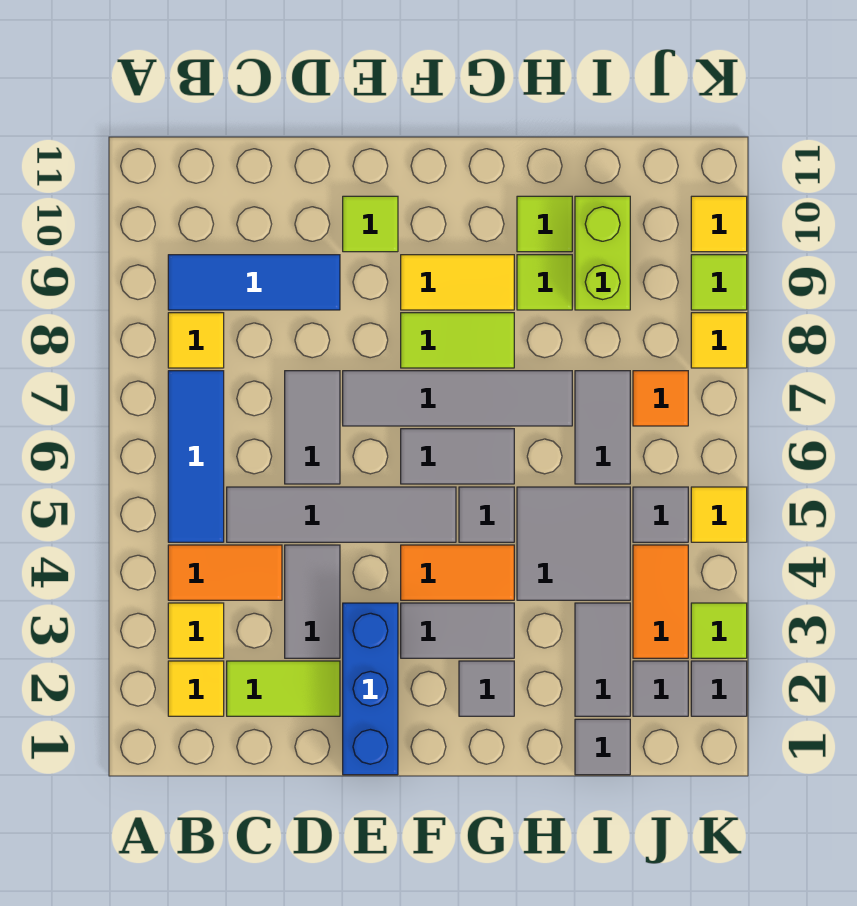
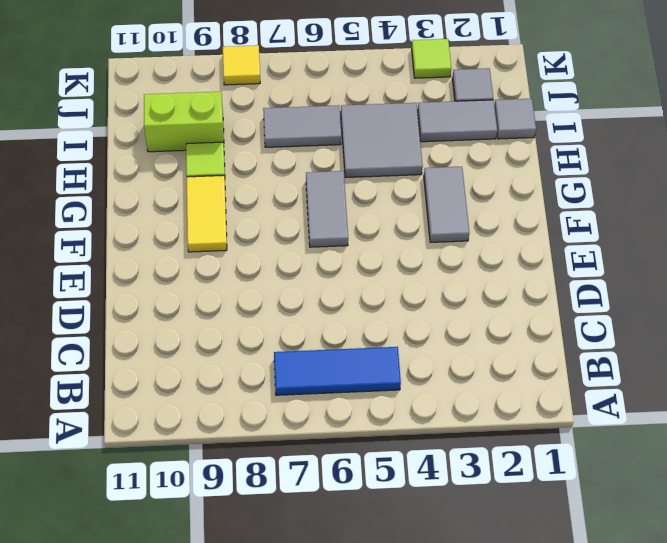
none -> yellow tile B2 level 1
none -> yellow tile B3 level 1
none -> orange tile B4:C4 level 1
none -> yellow tile B8 level 1

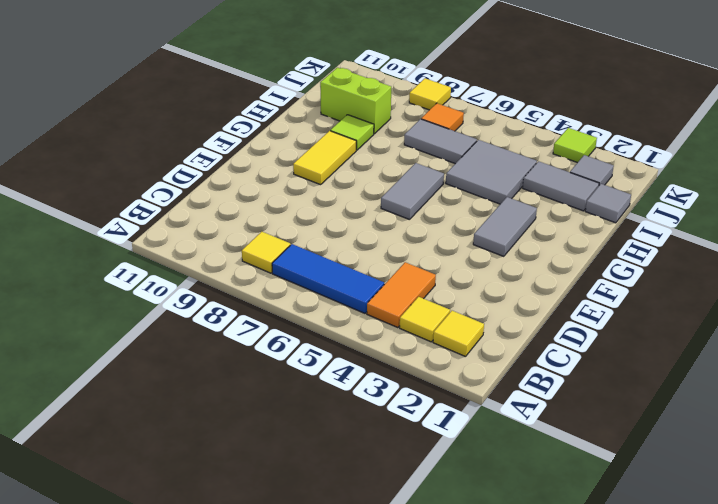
none -> blue tile B9:D9 level 1
none -> lime tile C2:D2 level 1
none -> grey tile C5:F5 level 1
none -> grey tile D3:D4 level 1

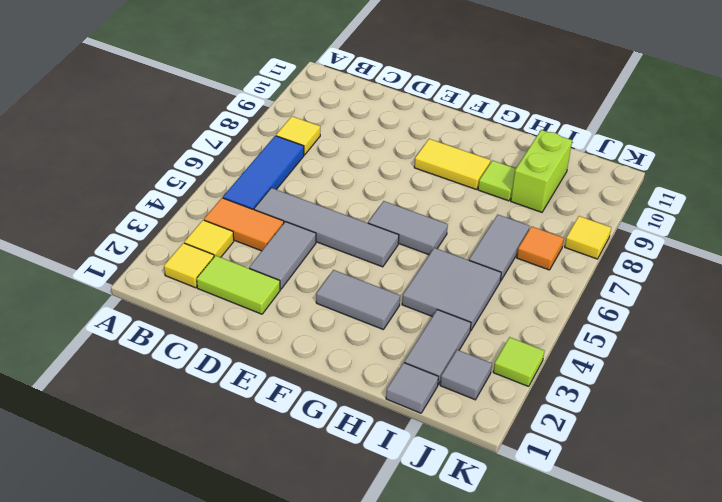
none -> blue tile B9:D9 level 1
none -> grey tile D6:D7 level 1
none -> blue brick E1:E3 level 1
none -> grey tile E7:H7 level 1

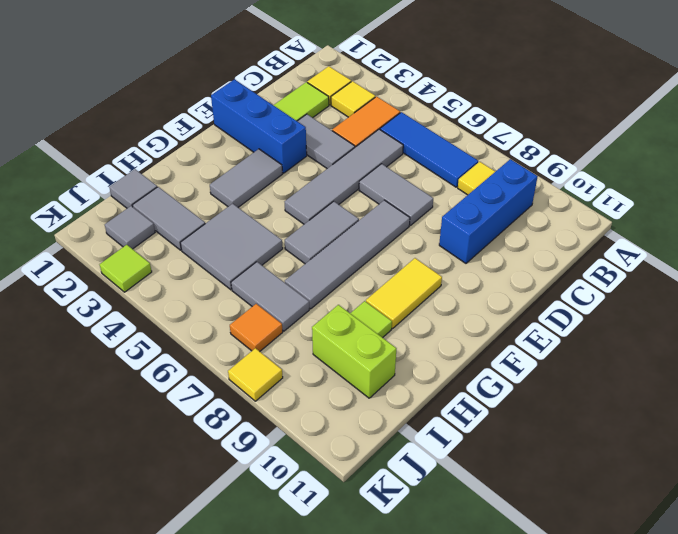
blue brick B9:D9 level 1 -> blue tile B9:D9 level 1
none -> lime tile E10 level 1
none -> orange tile F4:G4 level 1
none -> lime tile F8:G8 level 1
none -> grey tile G2 level 1

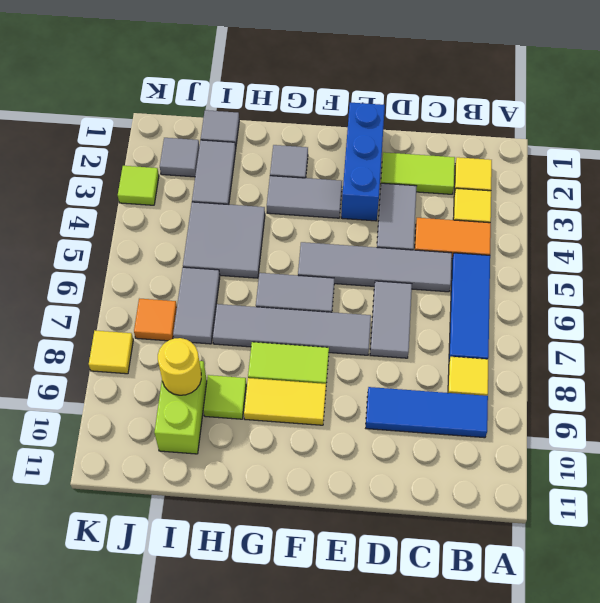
yellow round brick I9 level 2 -> none
none -> lime tile E10 level 1
none -> orange tile F4:G4 level 1
none -> grey tile G5 level 1
none -> lime tile H10 level 1

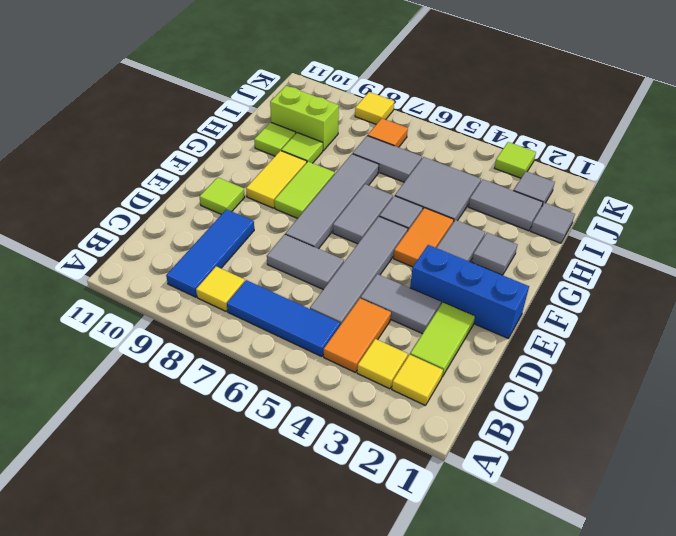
none -> orange tile J3:J4 level 1
none -> grey tile J5 level 1
none -> grey tile K2 level 1
none -> yellow tile K5 level 1

